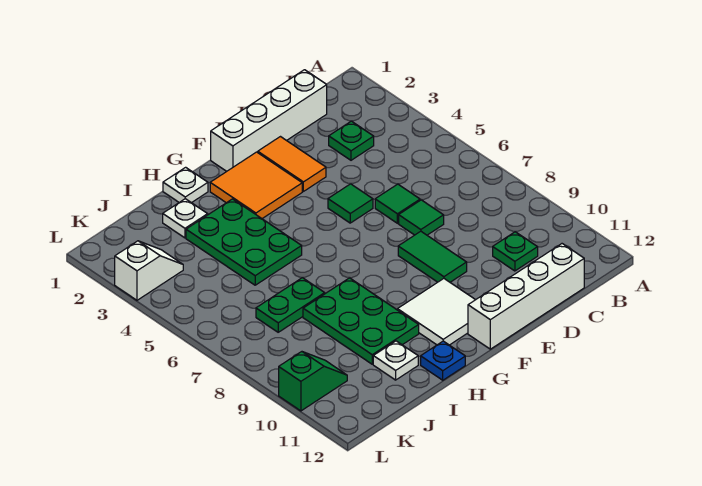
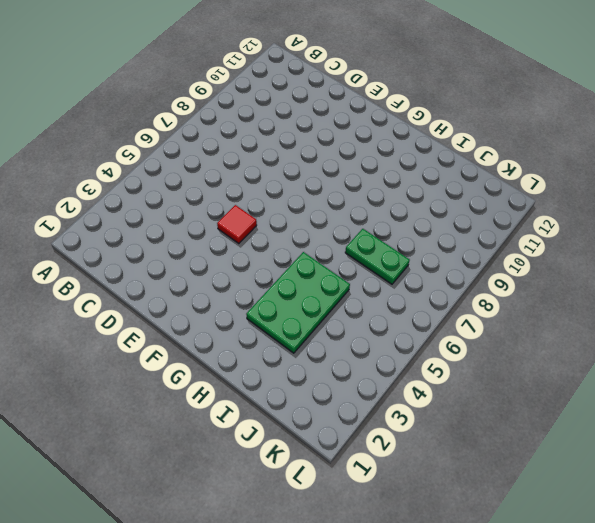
red tile E5 level 1 -> green tile E5 level 1
none -> white brick C1:F1 level 1
none -> green plate C3 level 1
none -> green plate C10 level 1

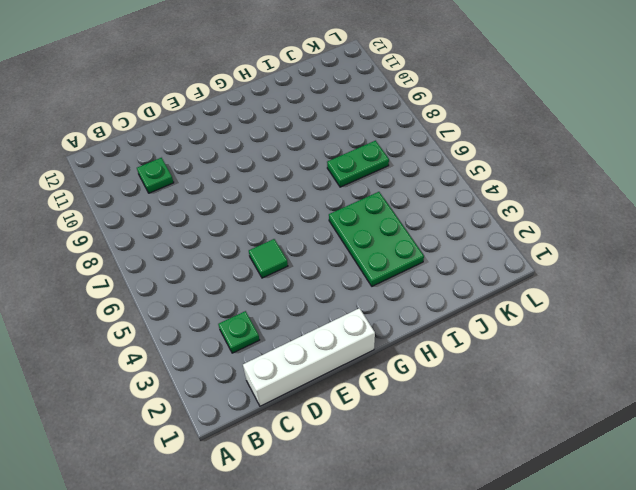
none -> white brick C12:F12 level 1
none -> green tile D6 level 1
none -> green tile D7 level 1

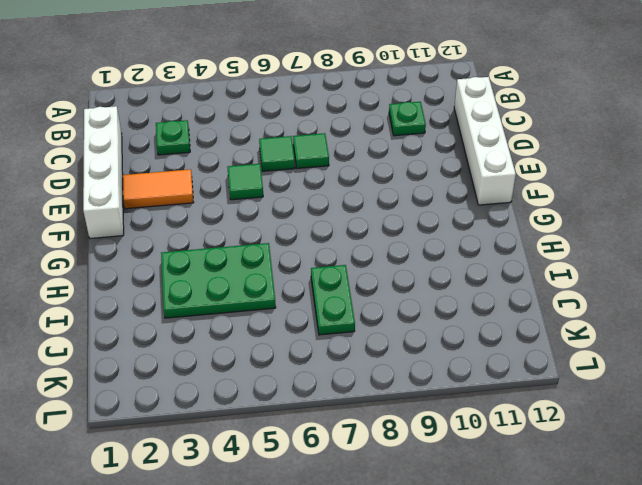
none -> green tile E8:E9 level 1
none -> orange tile F2:G3 level 1
none -> white tile F10:G11 level 1

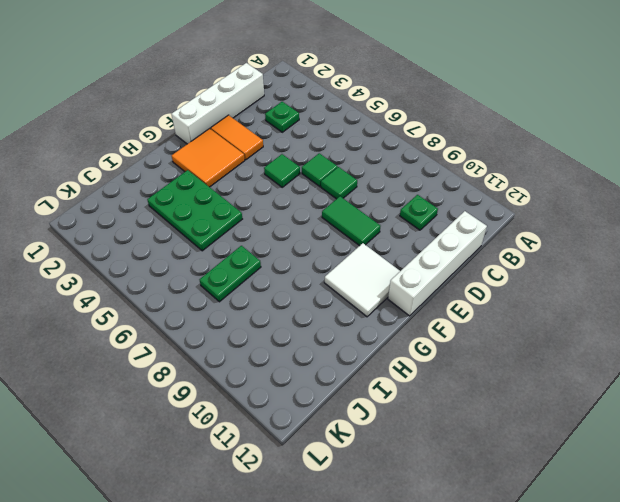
none -> white plate H1 level 1
none -> green plate H8:I10 level 1
none -> blue plate H12 level 1

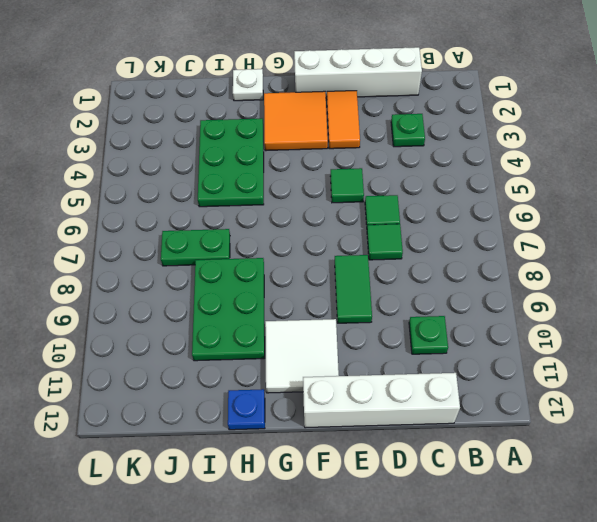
none -> white plate I2 level 1
none -> white plate I11 level 1
none -> white slope K3:L3 level 1 top L

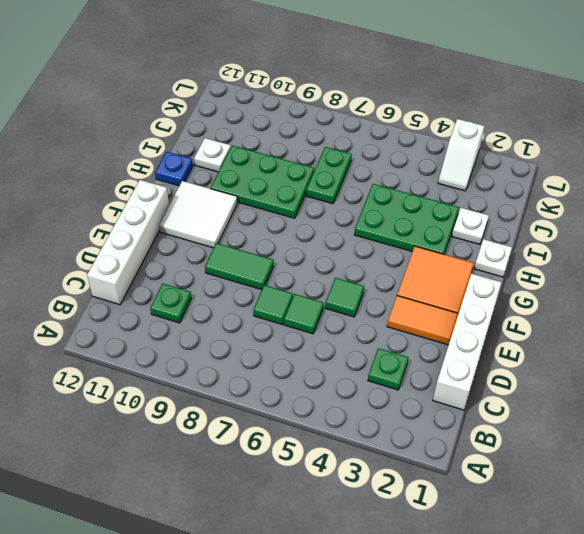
none -> green slope K10:L10 level 1 top L

